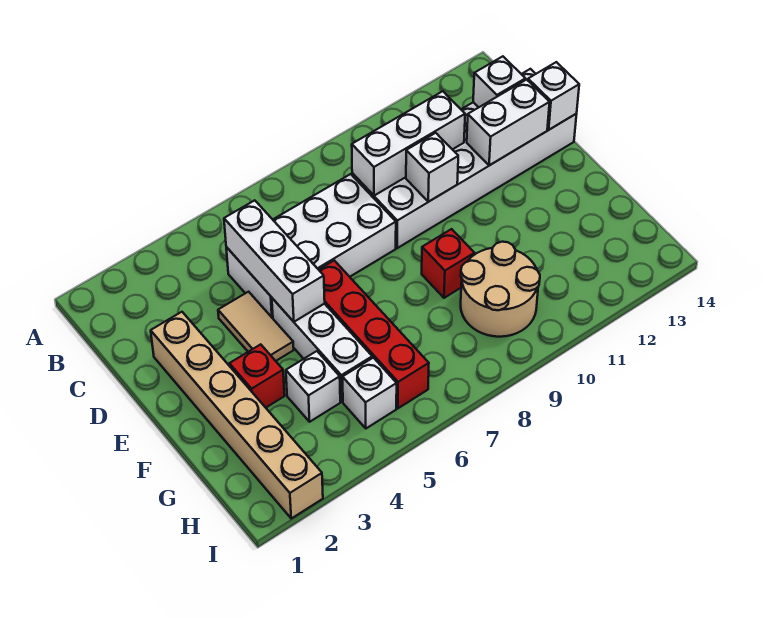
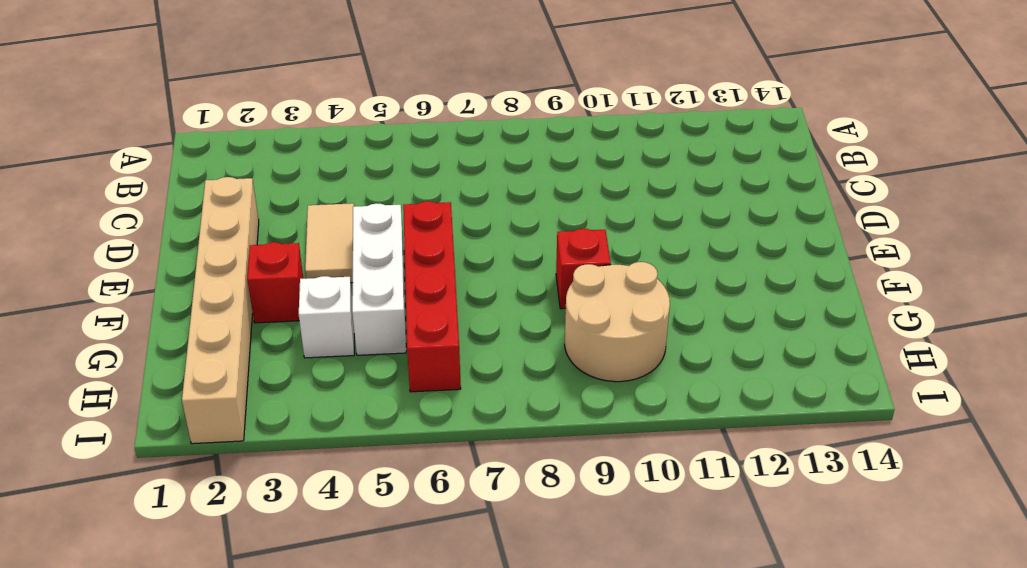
none -> white brick C5:D8 level 1
none -> white brick C9:D14 level 1
none -> white brick H5 level 1

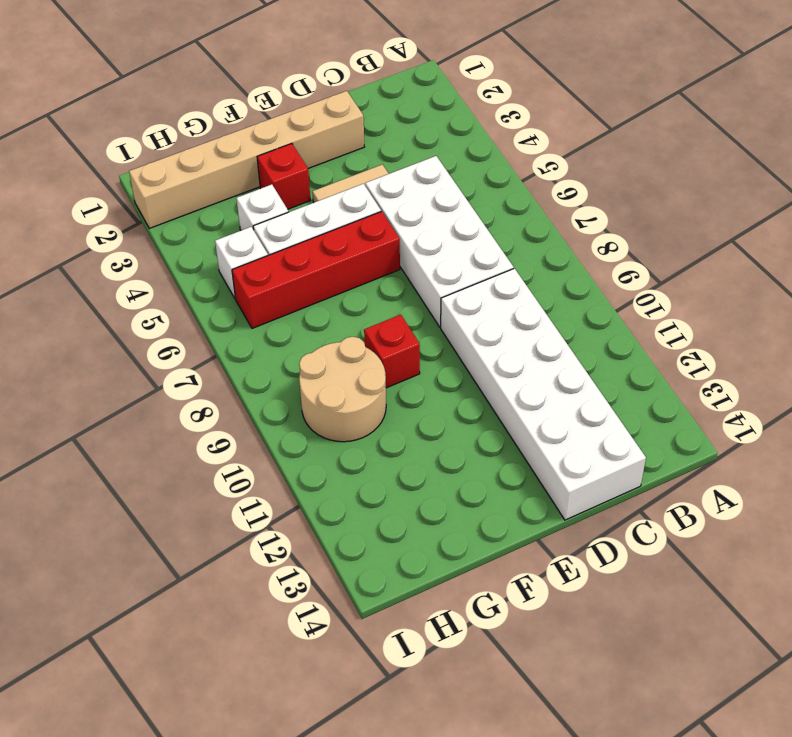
none -> white brick C5:E5 level 2
none -> white brick C9:C11 level 2
none -> white brick C13 level 2

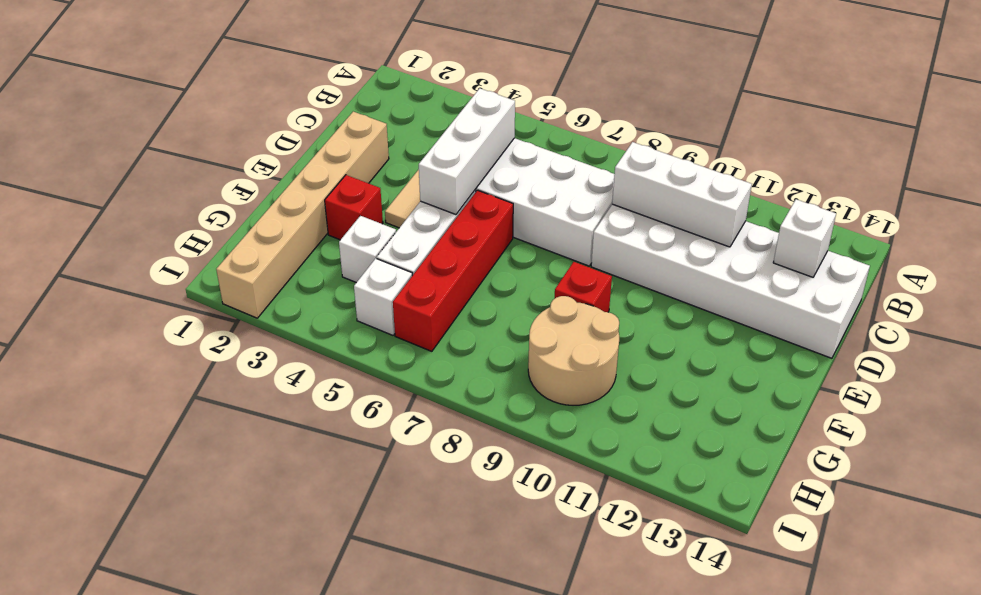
none -> white brick D10 level 2
none -> white brick D12:D13 level 2
none -> white brick D14 level 2

